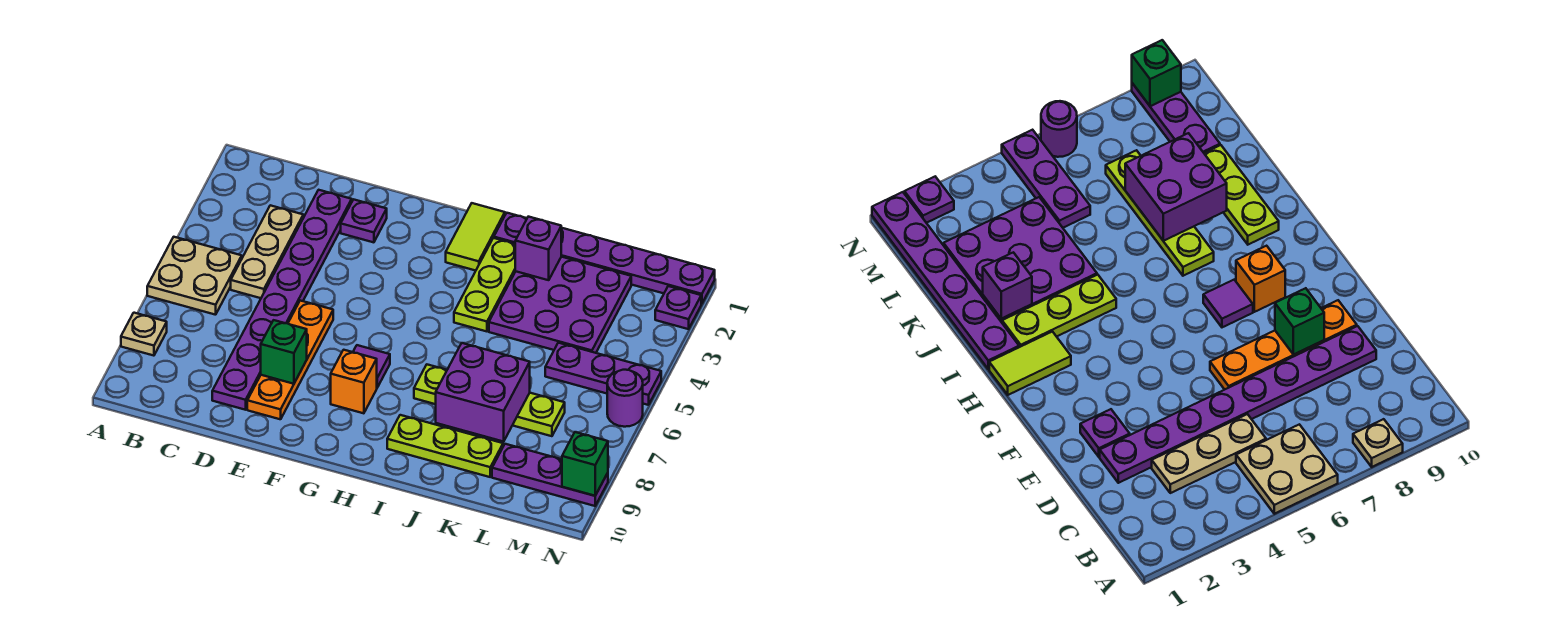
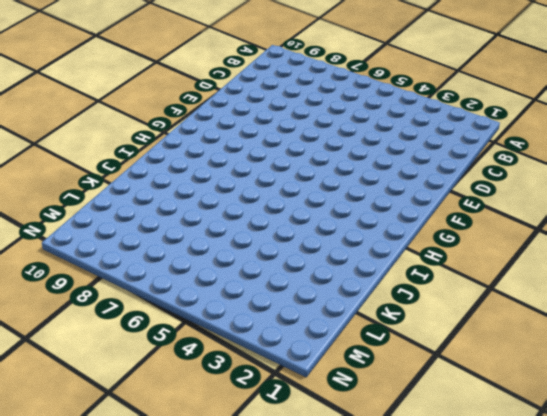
none -> tan plate A5:B6 level 1
none -> tan plate A8 level 1
none -> tan plate C3:C5 level 1

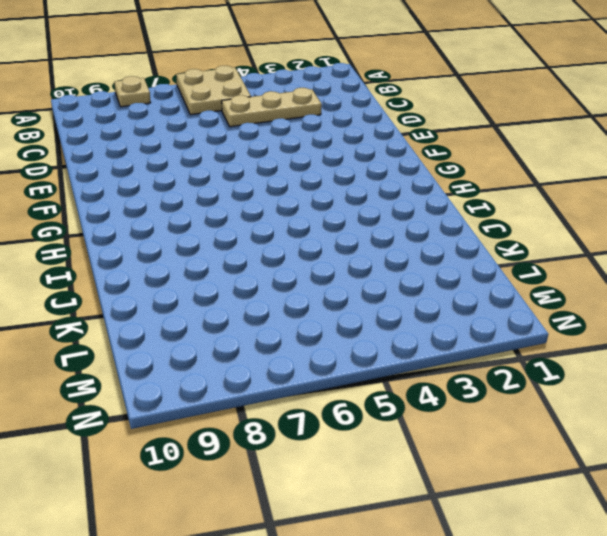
none -> purple plate D2:D9 level 1
none -> purple plate E2 level 1
none -> orange plate E6:E9 level 1

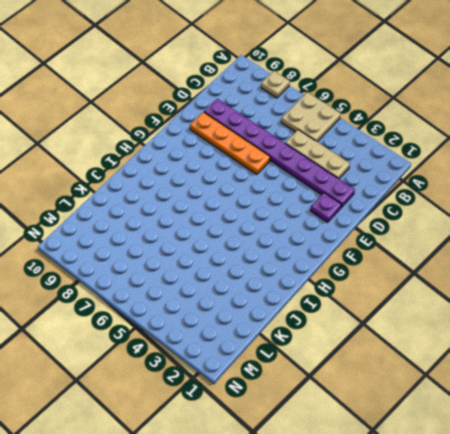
none -> purple tile G7 level 1
none -> orange brick G8 level 1
none -> lime tile H1:H2 level 1

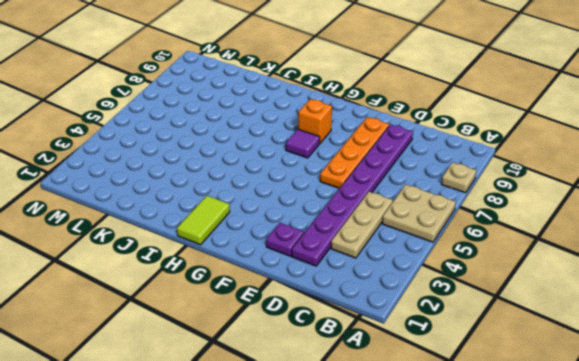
none -> purple plate I1:N1 level 1
none -> lime plate I2:I4 level 1
none -> lime plate I7:L7 level 1

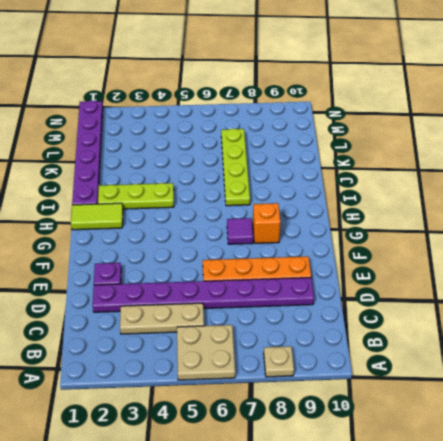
none -> lime plate I9:K9 level 1
none -> purple plate J2:L4 level 1
none -> purple plate L5:N5 level 1

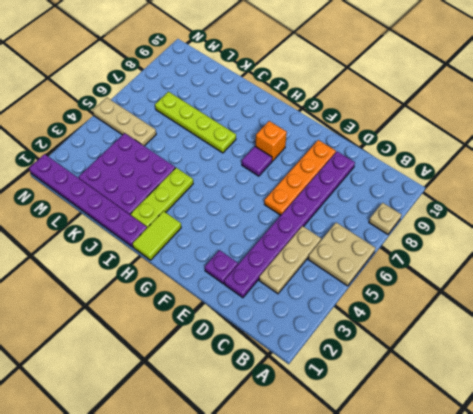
tan plate L5:N5 level 1 -> purple plate L5:N5 level 1
none -> lime plate I9:K9 level 1
none -> purple plate L9:N9 level 1
none -> purple plate N2 level 1

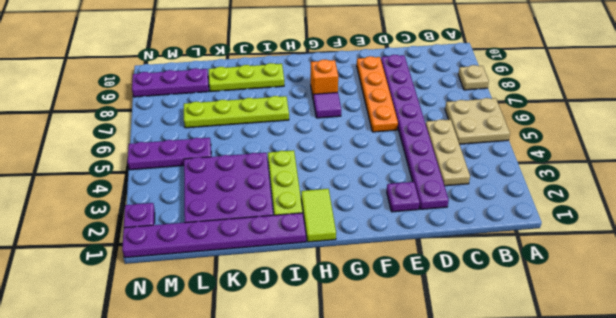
none -> purple round brick N6 level 1
none -> green brick E8 level 2
none -> purple brick J2 level 2

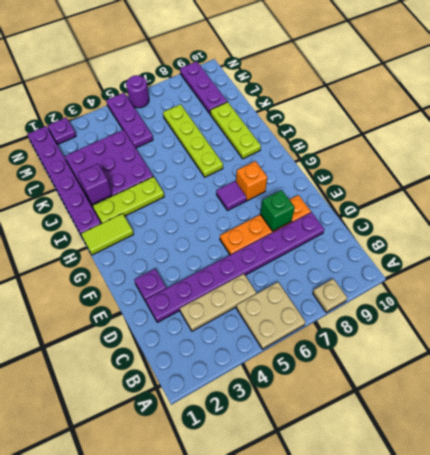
none -> purple brick J7:K8 level 2
none -> green brick N9 level 2

